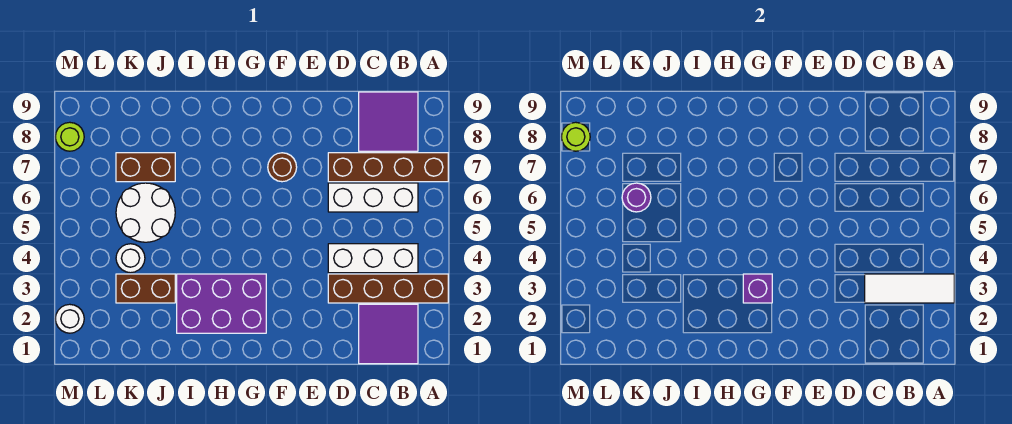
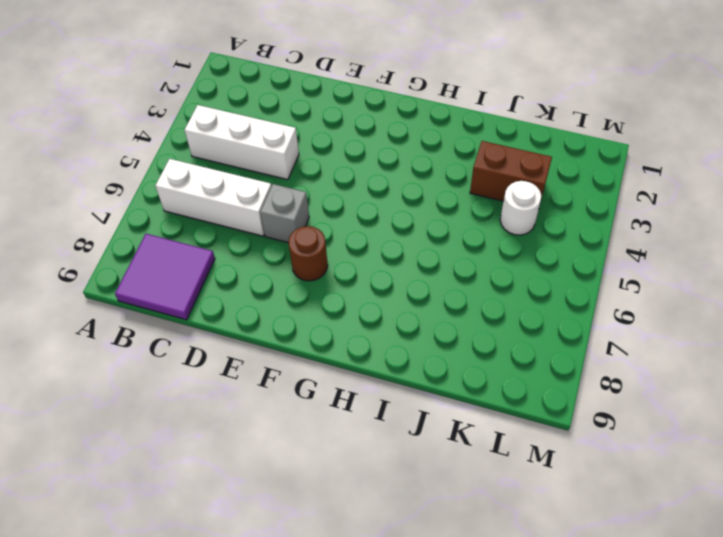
grey brick E6 level 1 -> none
none -> brown brick A3:D3 level 1
none -> brown brick A7:D7 level 1
none -> purple tile B1:C2 level 1

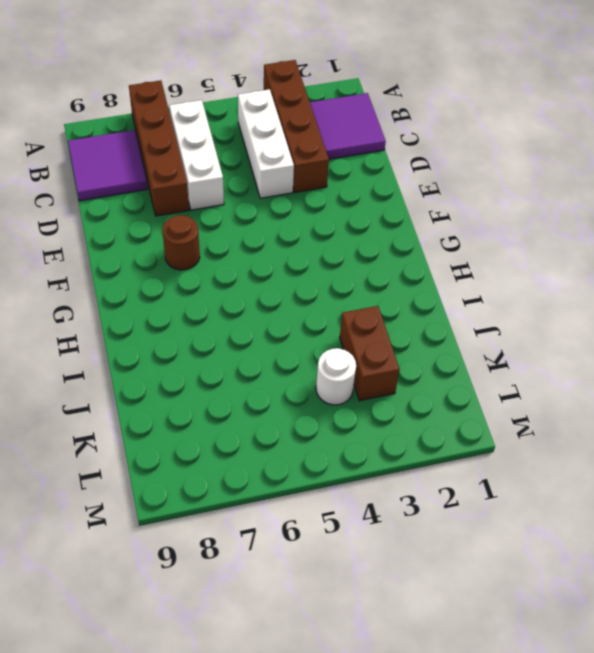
none -> purple brick G2:I3 level 1
none -> white round brick J5:K6 level 1
none -> brown brick J7:K7 level 1

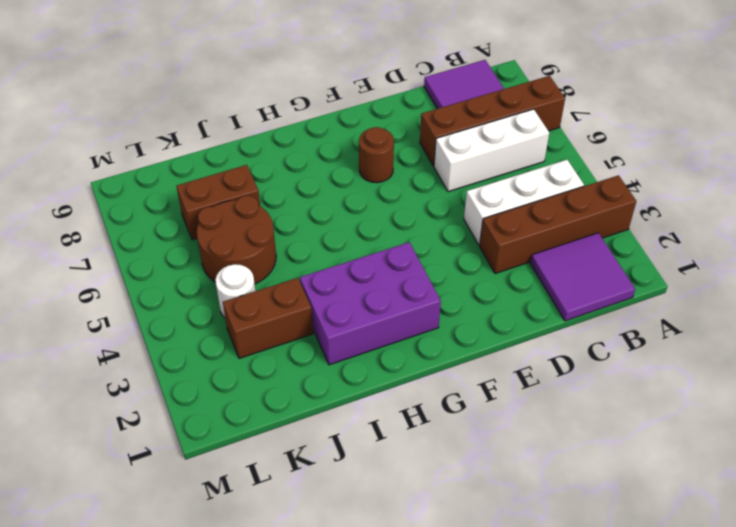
brown round brick J5:K6 level 1 -> white round brick J5:K6 level 1
none -> white round brick M2 level 1
none -> lime round brick M8 level 1
none -> white tile A3:C3 level 2

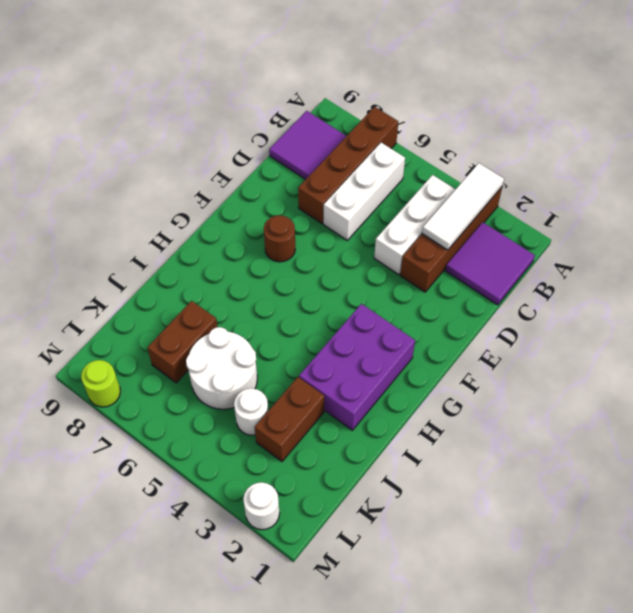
none -> purple brick G3 level 2
none -> purple round brick K6 level 2
none -> lime round brick M8 level 2

